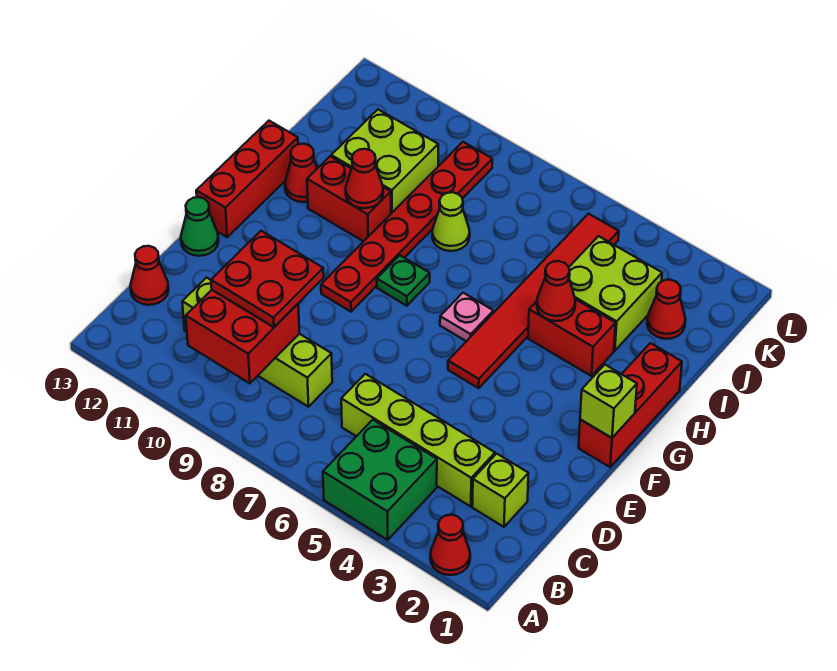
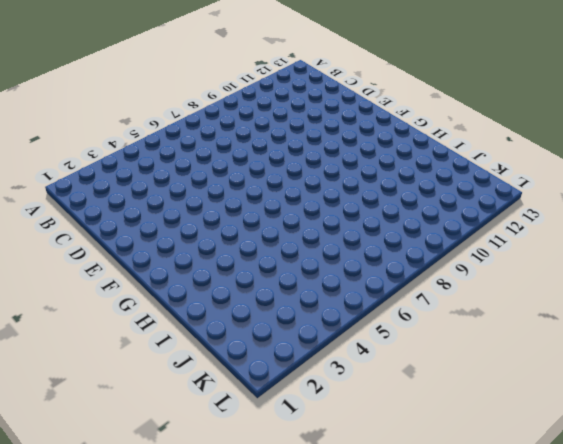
none -> red cone A2 level 1
none -> green brick A4:B5 level 1
none -> lime brick C2 level 1

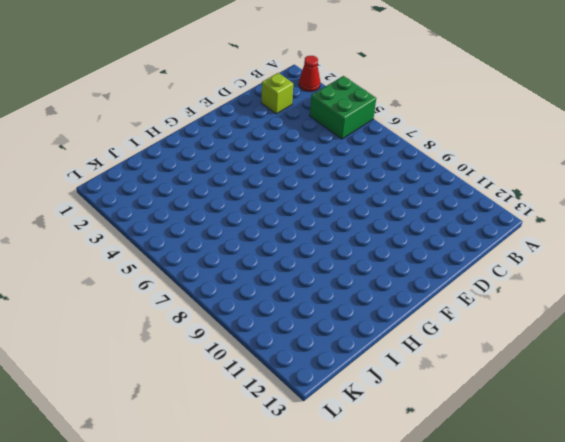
none -> lime brick C3:C6 level 1
none -> lime brick C8:C11 level 1
none -> red cone C13 level 1

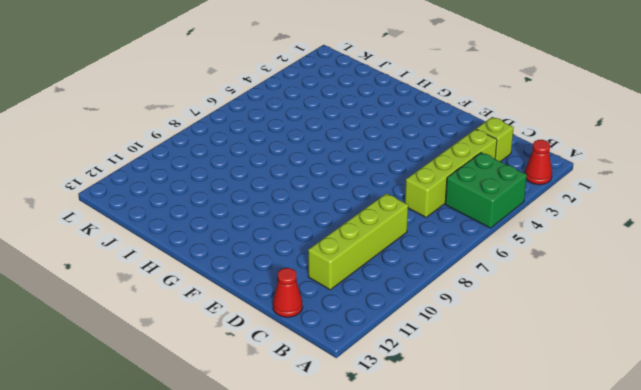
none -> green cone E13 level 1
none -> red brick F1:H1 level 1
none -> red tile F5:K5 level 1

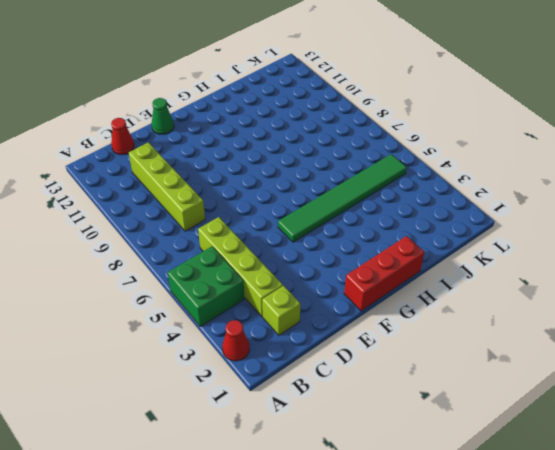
green tile F5:K5 level 1 -> red tile F5:K5 level 1
none -> red plate F9:K9 level 1
none -> red brick F13:H13 level 1
none -> pink plate G6 level 1

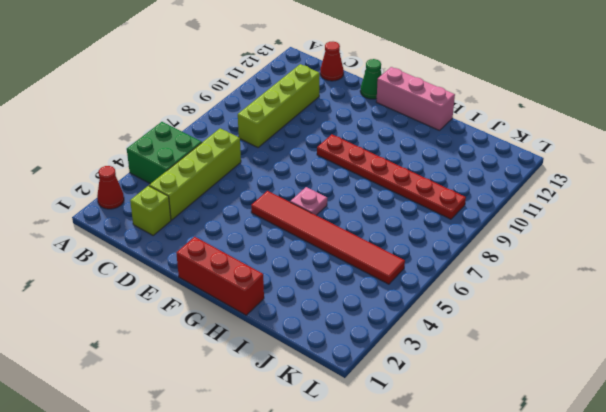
pink brick F13:H13 level 1 -> red brick F13:H13 level 1
none -> green plate G8 level 1
none -> red brick H3:H4 level 1
none -> red brick H10:H11 level 1

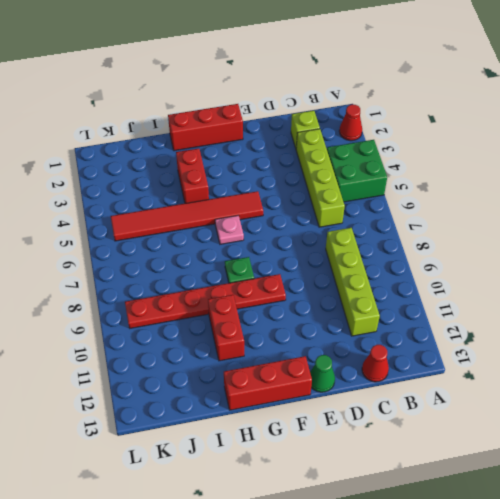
none -> red cone H12 level 1
none -> lime brick I3:J4 level 1
none -> lime cone I8 level 1

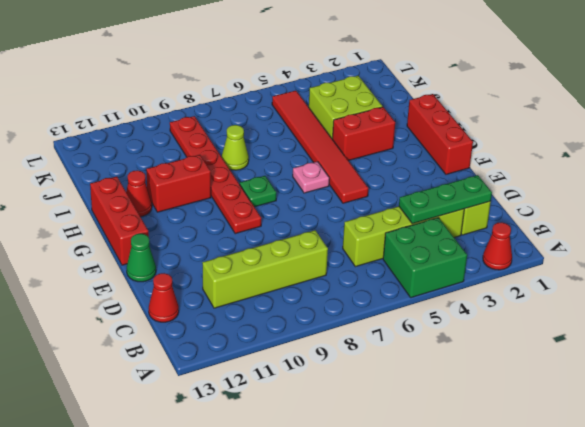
green plate C2:C4 level 2 -> none
none -> lime brick I10:J11 level 1
none -> red cone J2 level 1
none -> red brick B9:C10 level 2

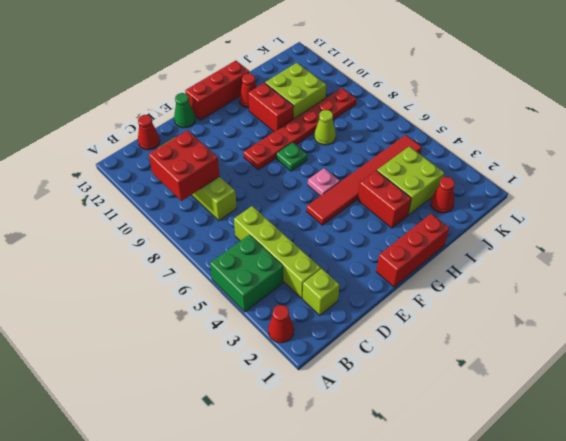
none -> lime brick F1 level 2
none -> red cone H4 level 2
none -> red cone H10 level 2

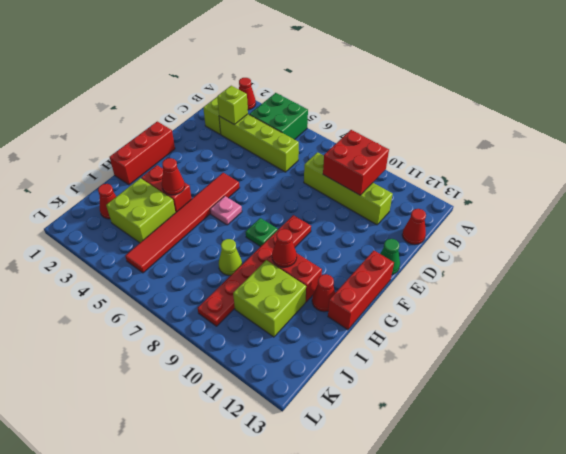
lime brick C3 level 2 -> lime brick F1 level 2
none -> red plate C9:D10 level 3

